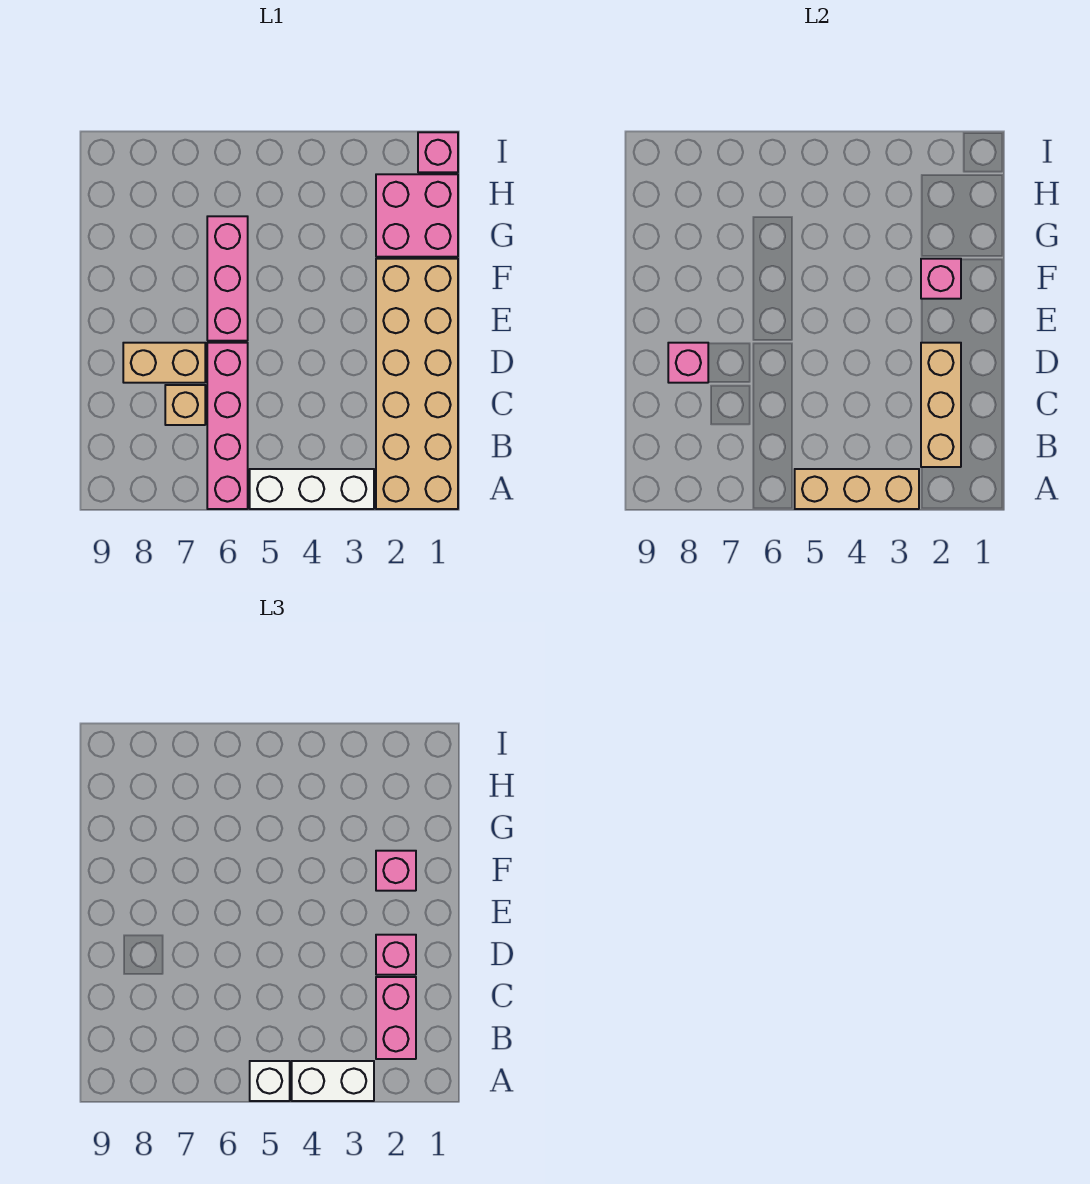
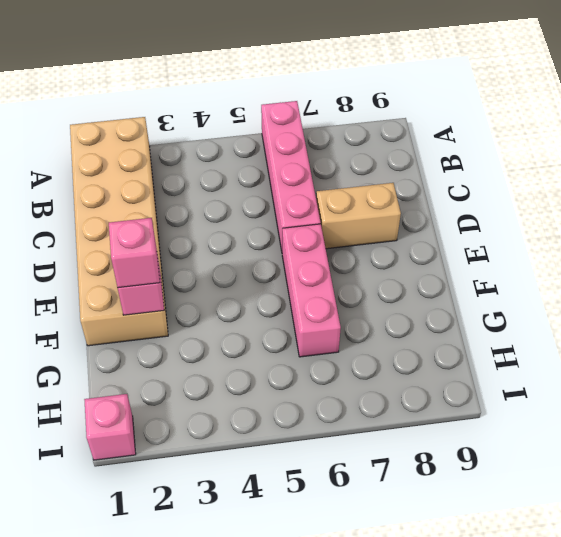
none -> white brick A3:A5 level 1
none -> tan brick C7 level 1
none -> pink brick G1:H2 level 1

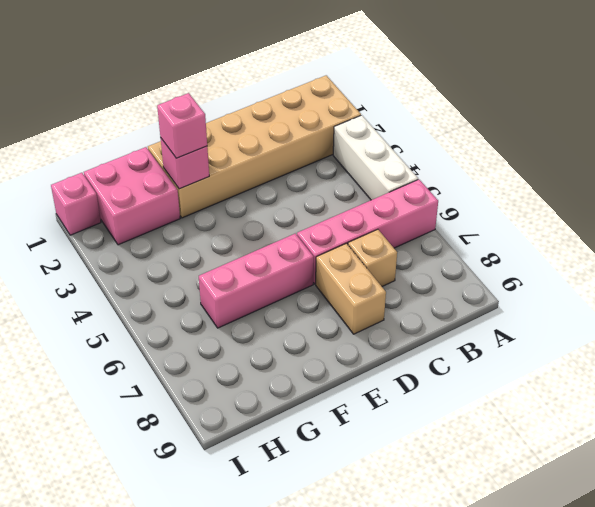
none -> tan brick A3:A5 level 2
none -> tan brick B2:D2 level 2
none -> pink brick D8 level 2

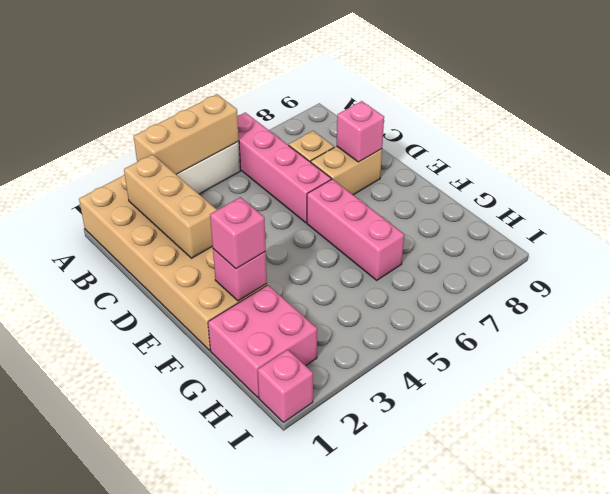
none -> white brick A3:A4 level 3
none -> white brick A5 level 3
none -> pink brick B2:C2 level 3

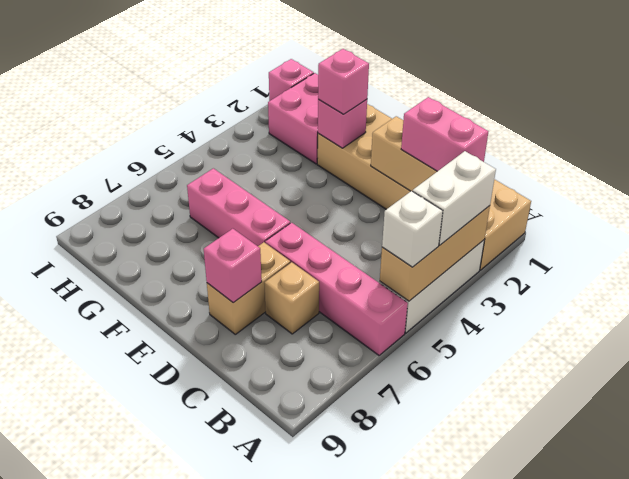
none -> pink brick D2 level 3

